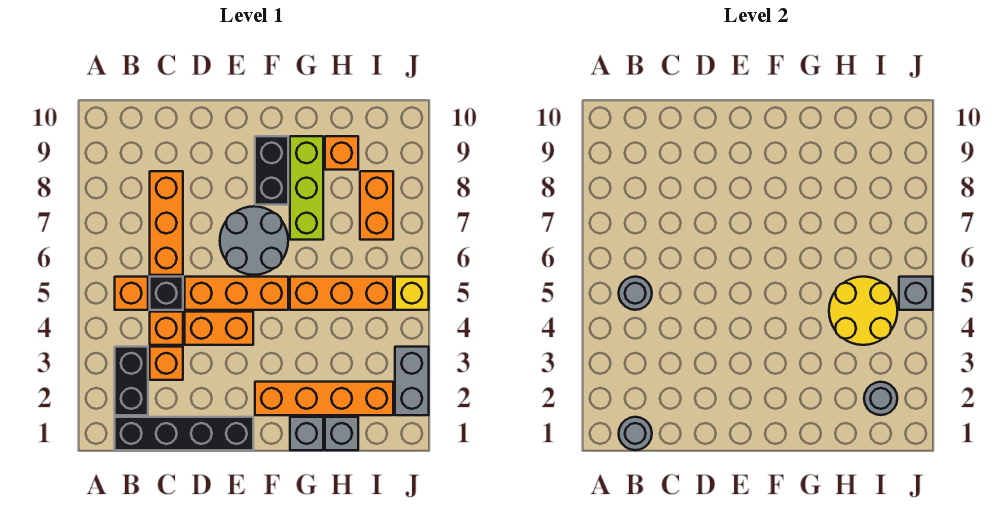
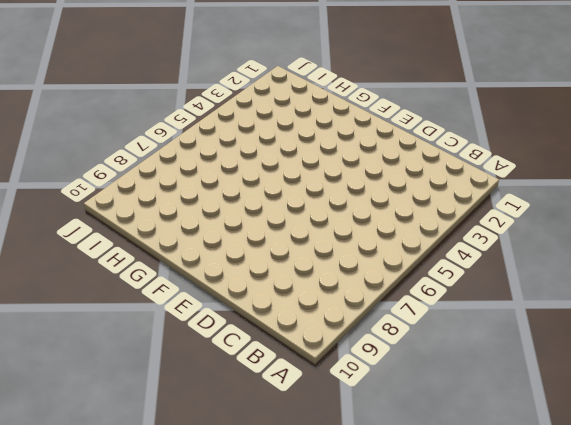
none -> black brick B1:E1 level 1
none -> black brick B2:B3 level 1
none -> orange brick B5 level 1

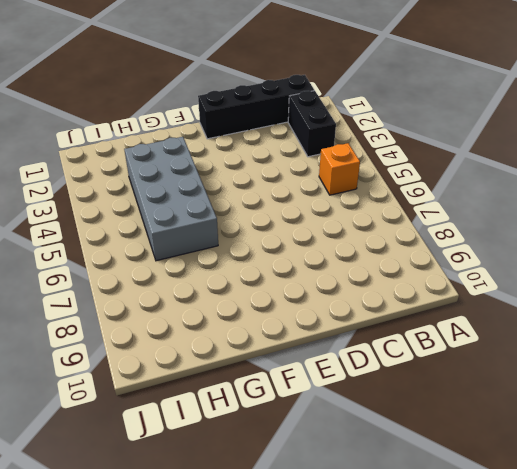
grey brick G3:H6 level 1 -> orange brick G5:I5 level 1
none -> orange brick C3 level 1
none -> orange brick C4 level 1
none -> black brick C5 level 1

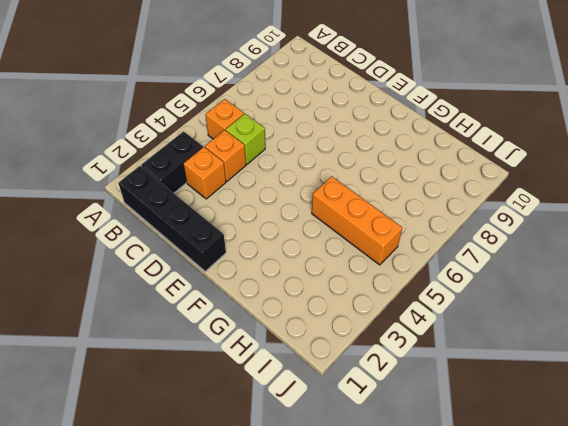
lime brick C5 level 1 -> black brick C5 level 1
none -> orange brick C6:C8 level 1
none -> orange brick D4:E4 level 1
none -> orange brick D5:F5 level 1

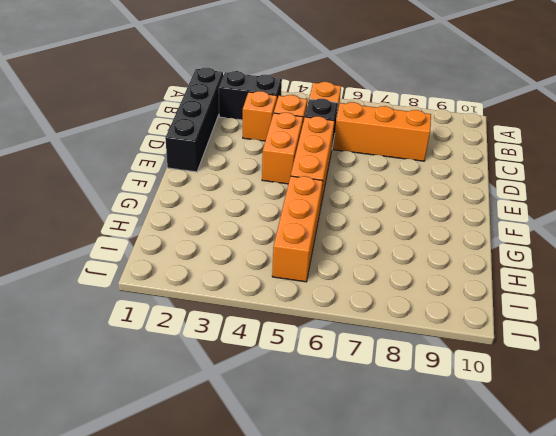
none -> grey round brick E6:F7 level 1
none -> orange brick F2:I2 level 1
none -> black brick F8:F9 level 1

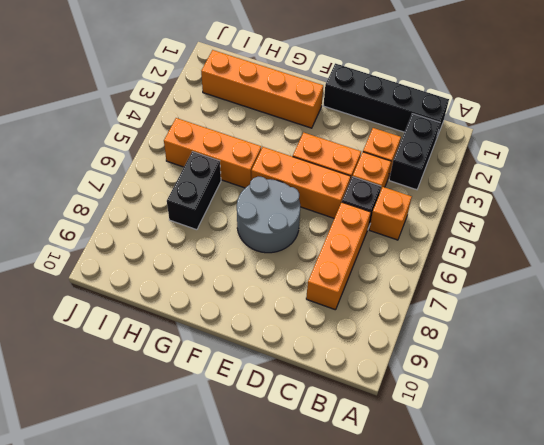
black brick H6:H7 level 1 -> black brick F8:F9 level 1
none -> grey brick G1 level 1
none -> lime brick G7:G9 level 1
none -> grey brick H1 level 1

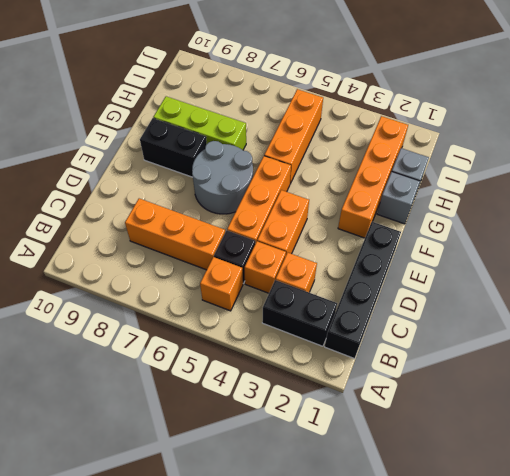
none -> orange brick H9 level 1
none -> orange brick I7:I8 level 1
none -> grey brick J2:J3 level 1

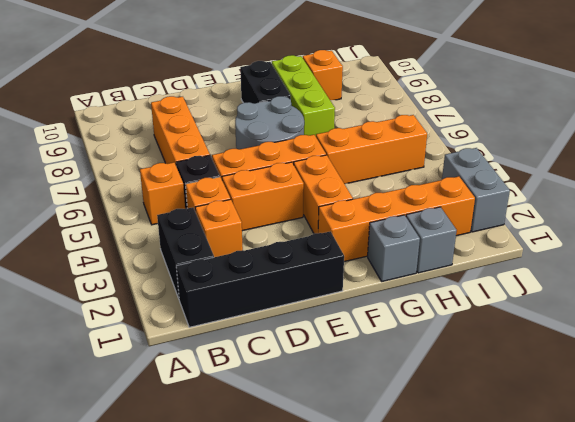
orange brick F3:F4 level 1 -> orange brick I7:I8 level 1
none -> yellow brick J5 level 1
none -> grey round brick B1 level 2
none -> grey round brick B5 level 2

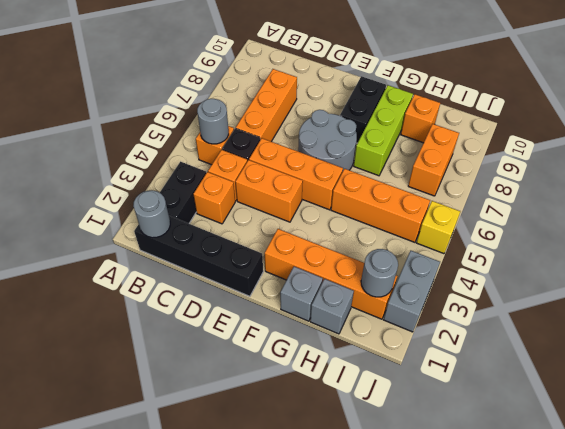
none -> yellow round brick H4:I5 level 2
none -> grey brick J5 level 2

